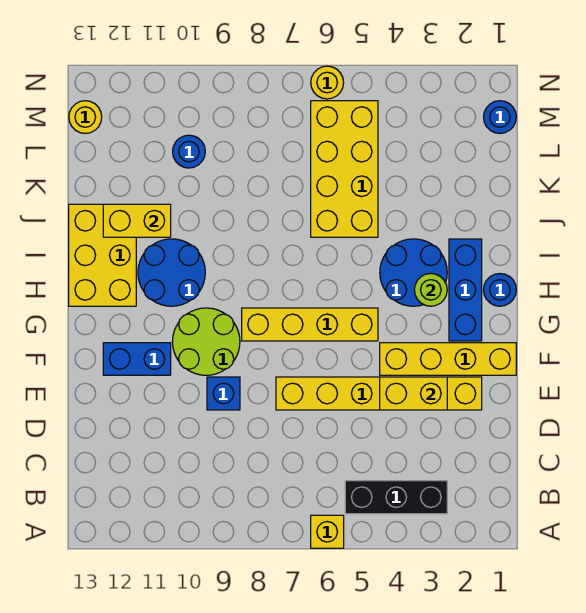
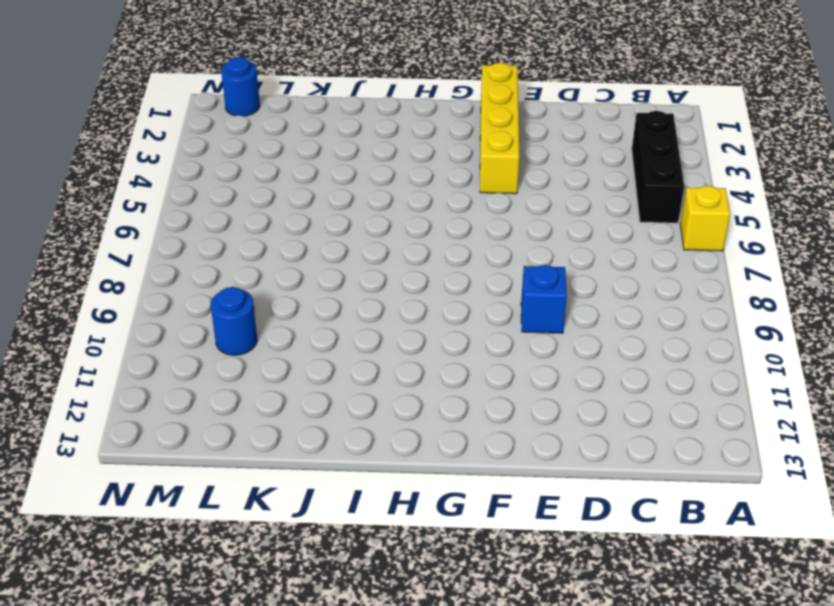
none -> yellow brick E2:E7 level 1
none -> lime round brick F9:G10 level 1
none -> blue brick F11:F12 level 1

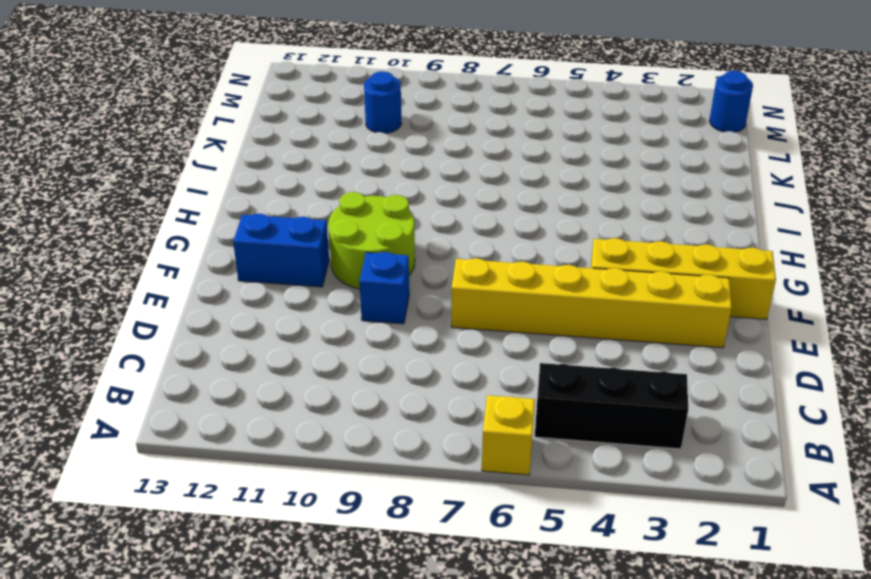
none -> blue brick G2:I2 level 1
none -> yellow brick G5:G8 level 1
none -> blue round brick H1 level 1

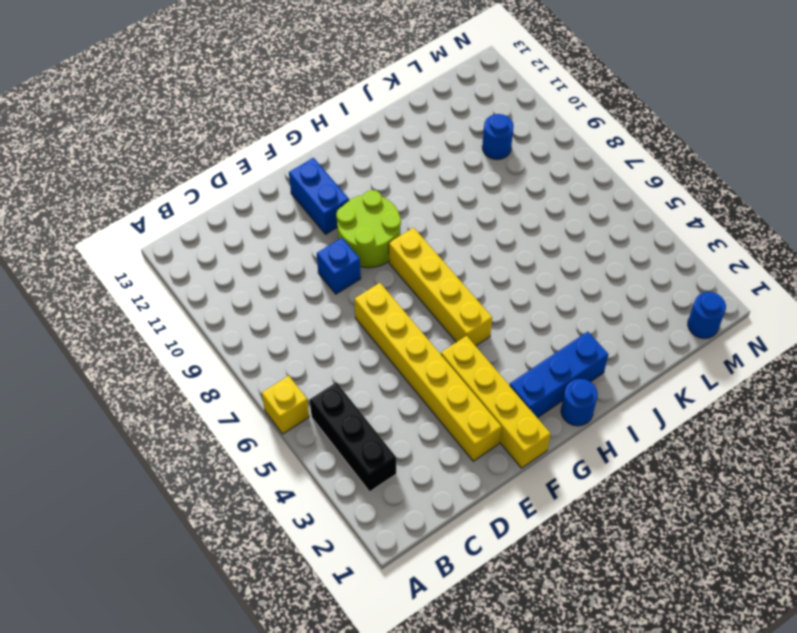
none -> blue round brick H3:I4 level 1
none -> blue round brick H10:I11 level 1
none -> yellow brick H12:J13 level 1

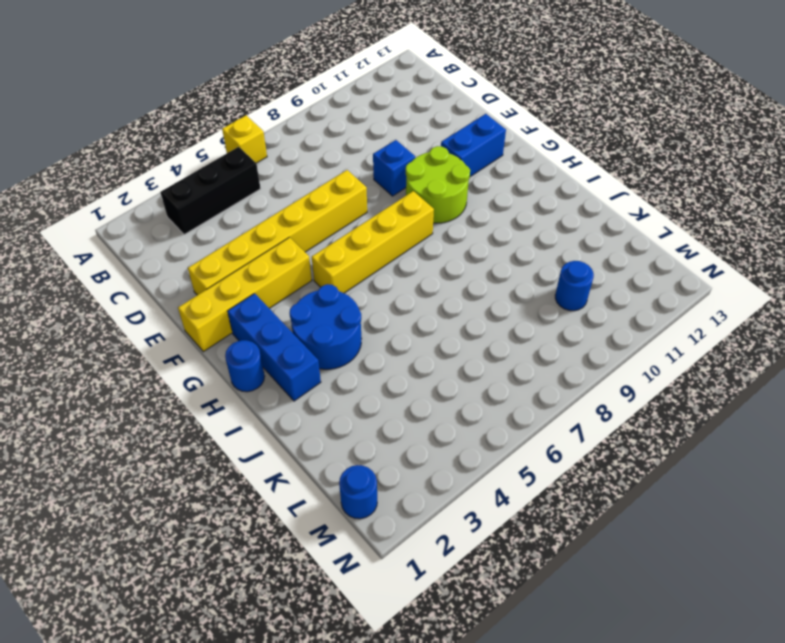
none -> blue round brick H10:I11 level 1
none -> yellow brick H12:J13 level 1
none -> yellow brick J5:M6 level 1

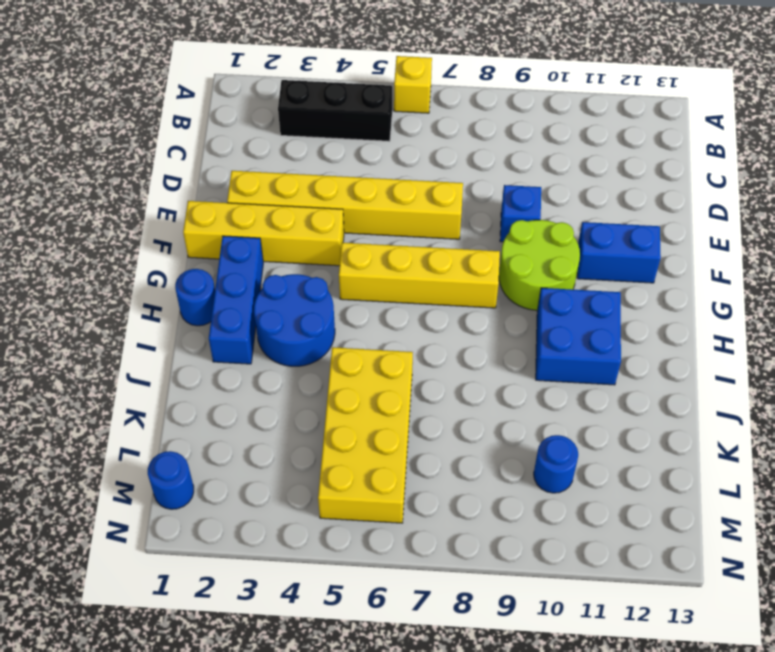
blue brick H10:I11 level 1 -> blue round brick H10:I11 level 1
none -> yellow brick H12:J13 level 1
none -> yellow round brick M13 level 1
none -> yellow round brick N6 level 1

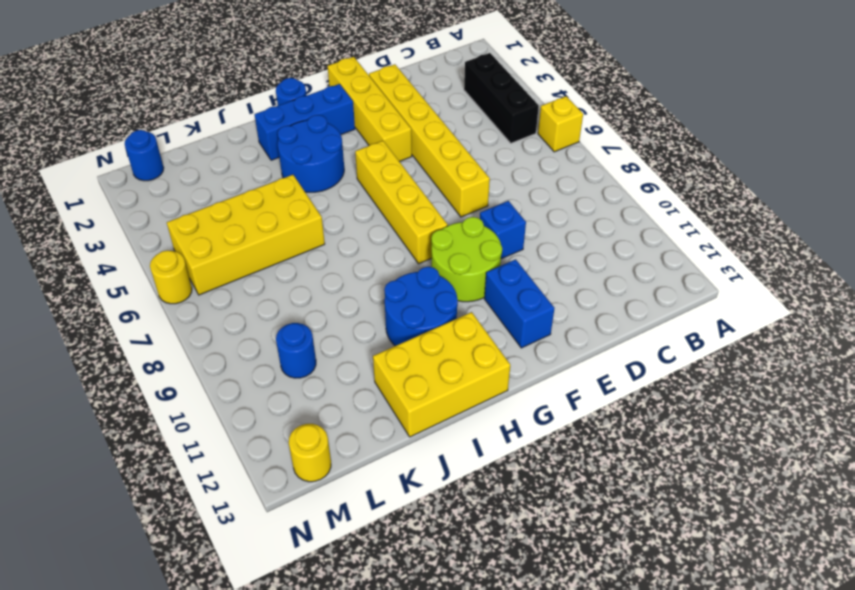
none -> yellow brick E3:E4 level 2
none -> lime round brick H3 level 2
none -> yellow brick J11:J12 level 2

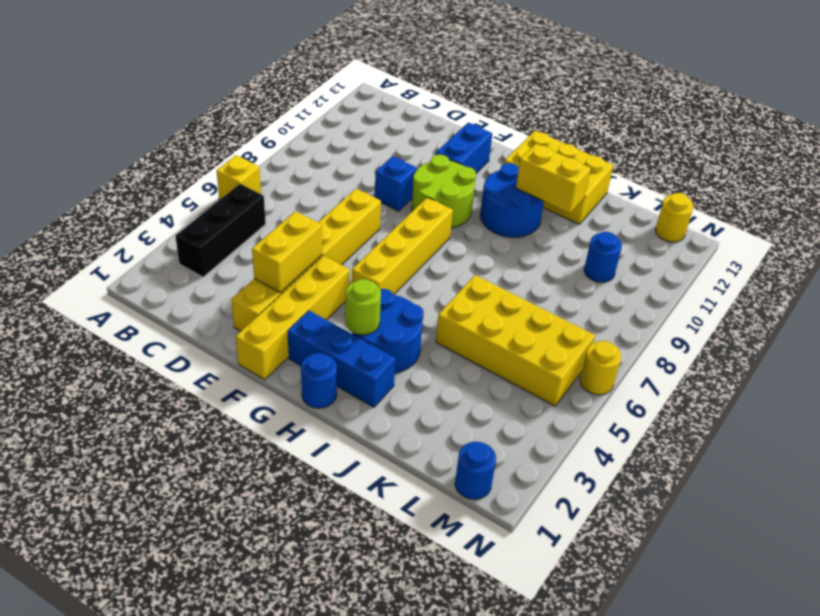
yellow brick I11:J11 level 2 -> yellow brick J11:J12 level 2

